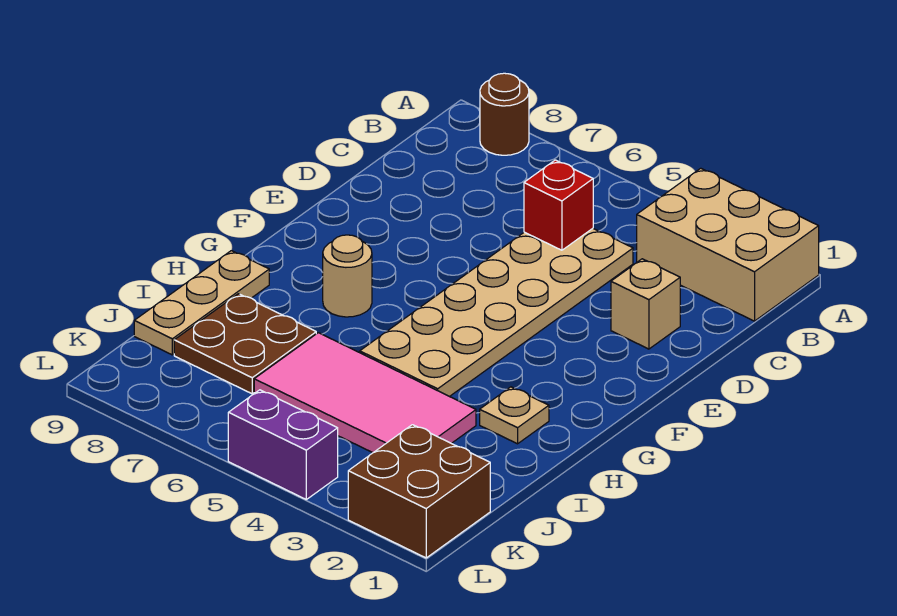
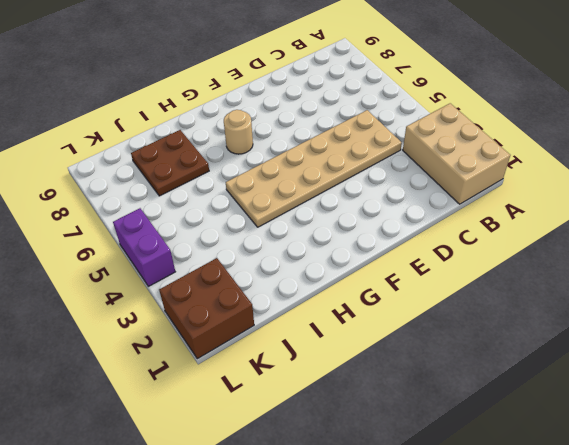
none -> brown round brick A8 level 1
none -> tan brick D2 level 1
none -> tan plate H2 level 1

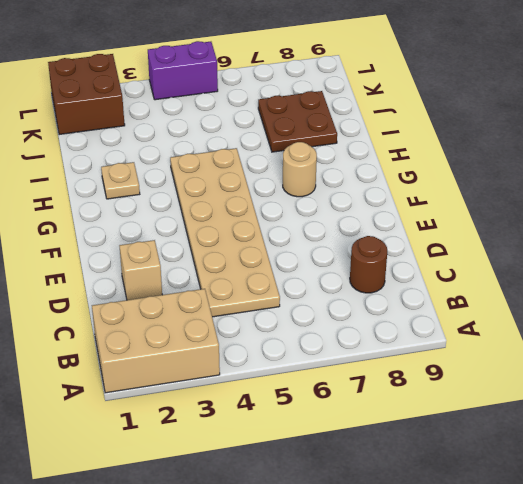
brown round brick C8 level 1 -> brown round brick A8 level 1
none -> tan plate H9:J9 level 1
none -> pink tile I3:J6 level 1
none -> red brick C5 level 2

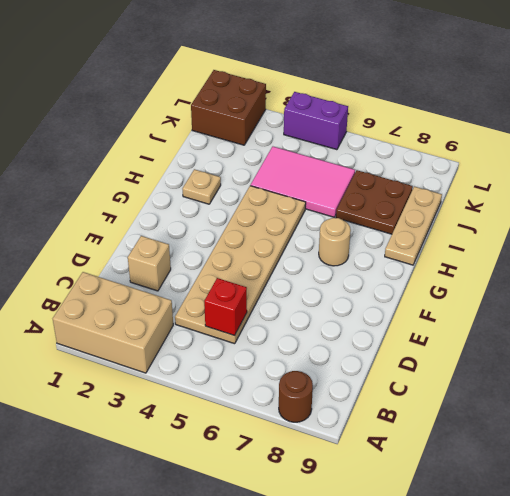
pink tile I4:J6 level 1 -> pink tile I3:J6 level 1

